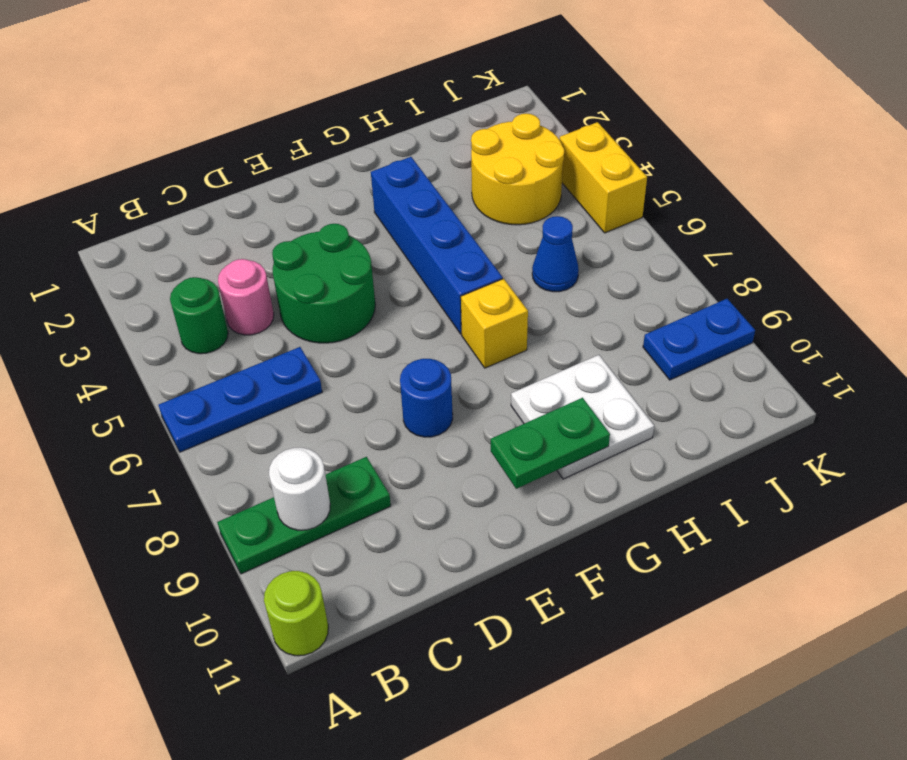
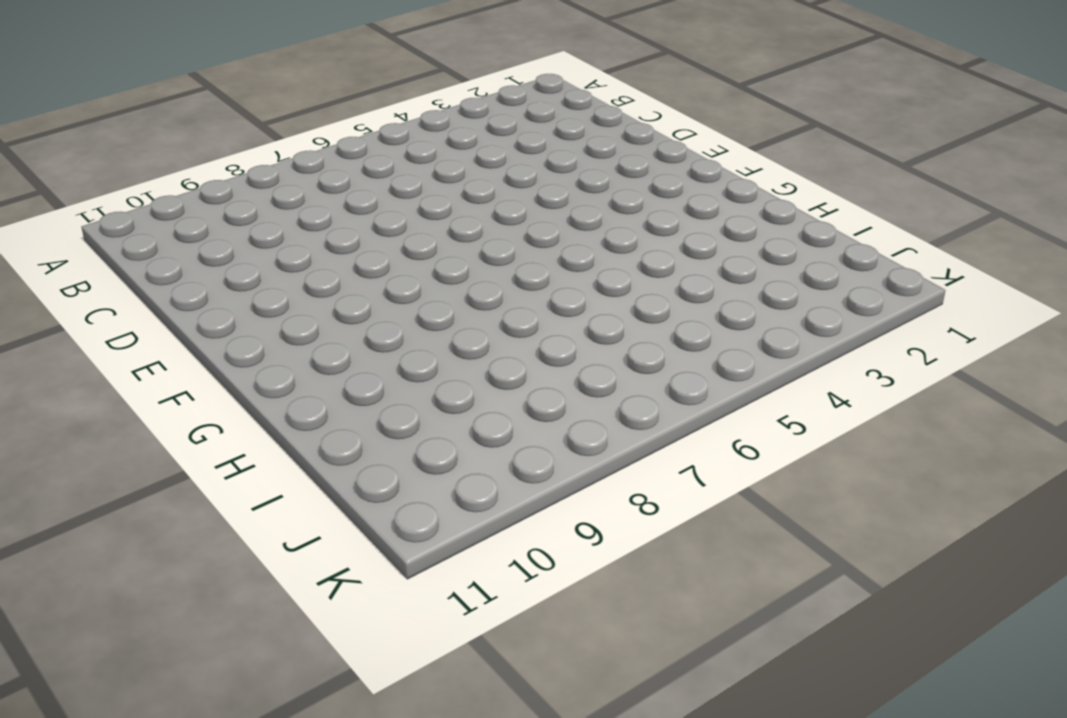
none -> blue plate A6:C6 level 1
none -> green plate A9:C9 level 1
none -> lime round brick A11 level 1

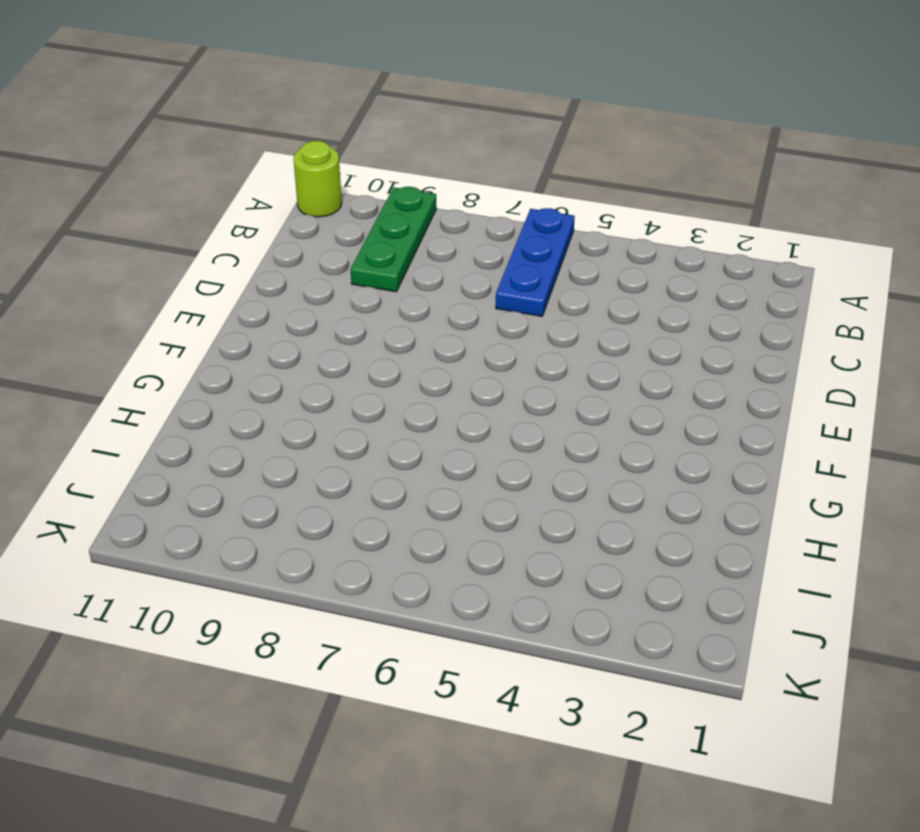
none -> green round brick B4 level 1
none -> pink round brick C4 level 1
none -> green round brick D4:E5 level 1

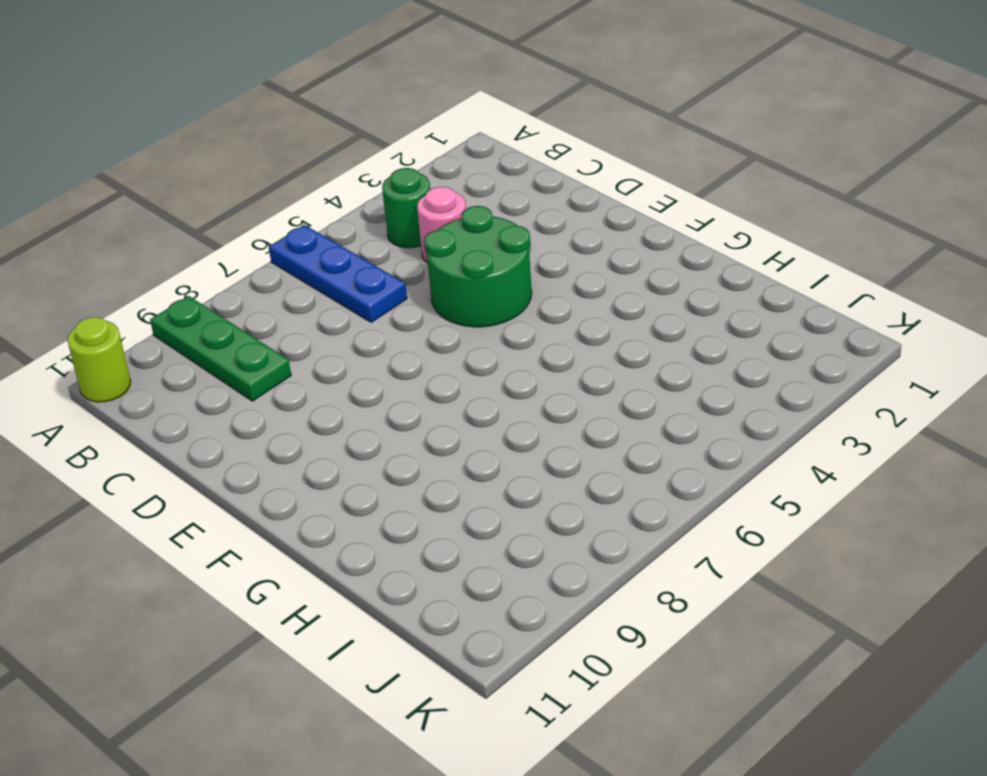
none -> blue round brick E8 level 1
none -> blue brick G3:G6 level 1
none -> yellow brick G7 level 1

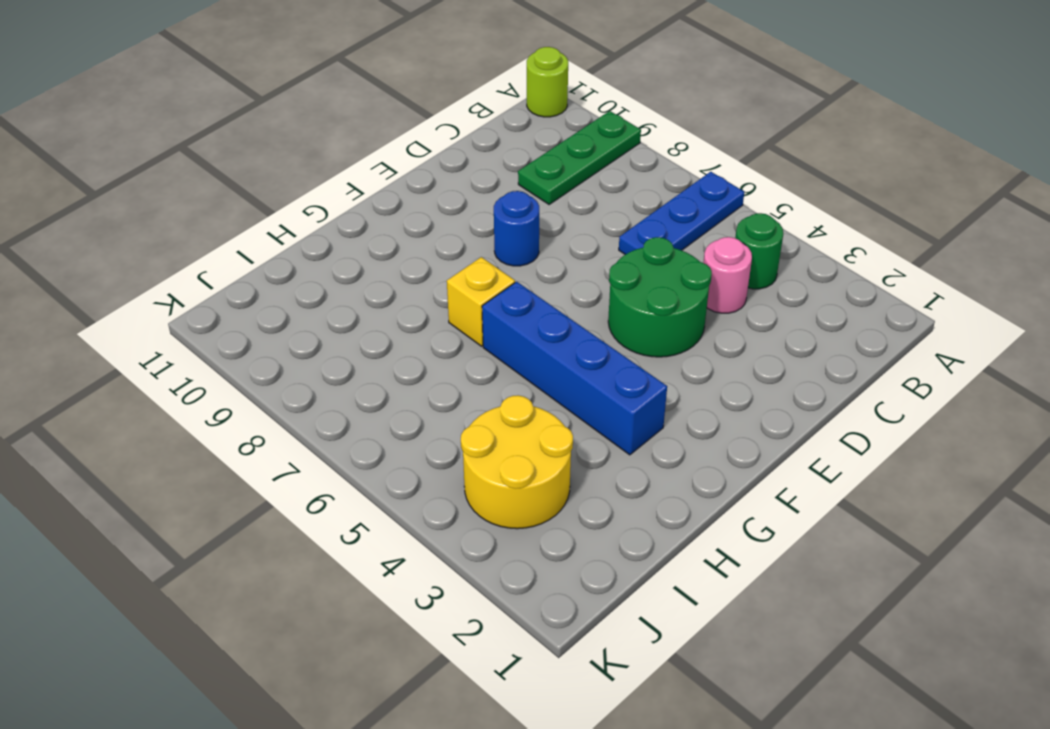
none -> white plate G9:H10 level 1
none -> blue cone I6 level 1
none -> blue plate J9:K9 level 1

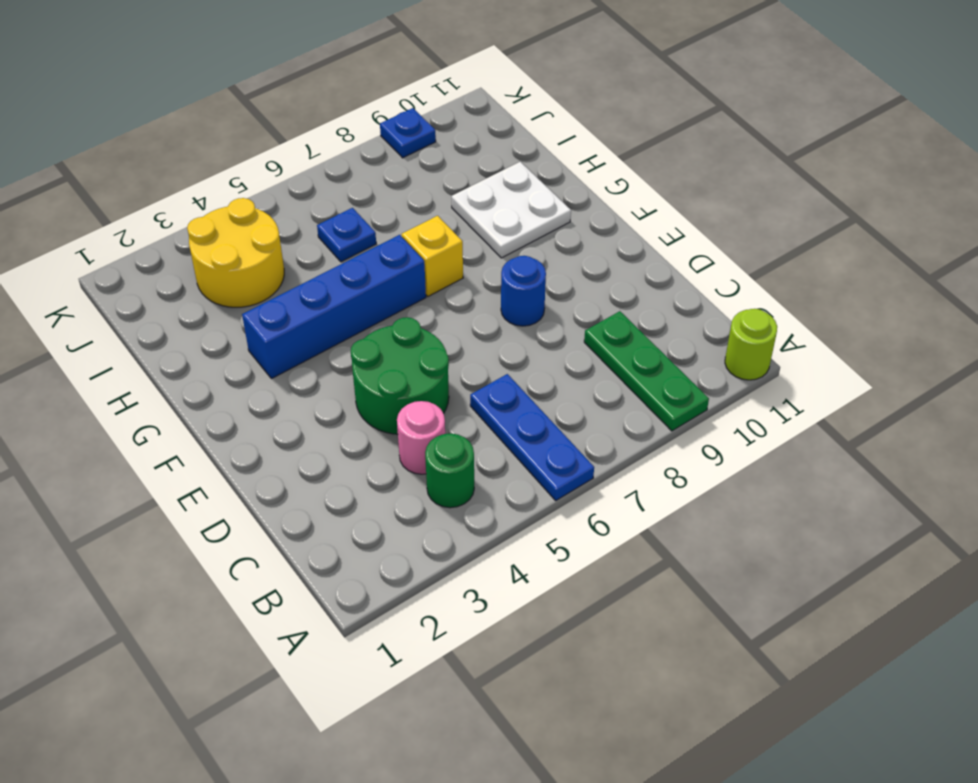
blue plate I6 level 1 -> blue cone I6 level 1
blue plate K9 level 1 -> blue plate J9:K9 level 1
none -> yellow brick K4:K5 level 1
none -> white round brick B9 level 2
none -> green plate F10:G10 level 2

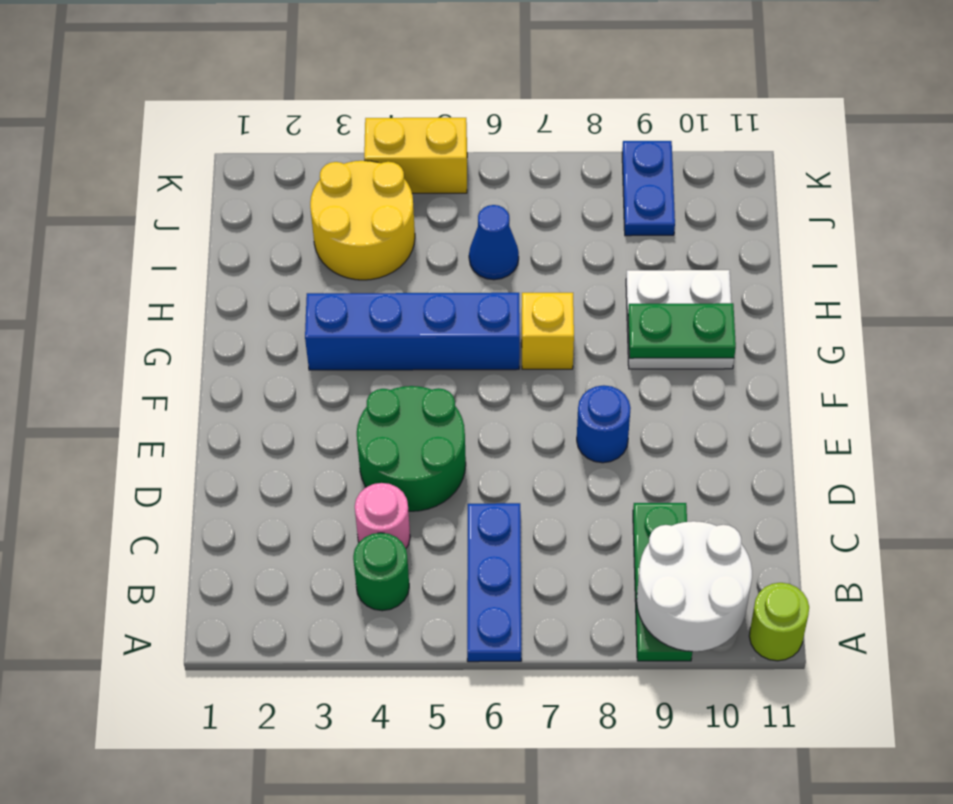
white round brick A9:B10 level 2 -> white round brick B9 level 2
green plate G9:G10 level 2 -> green plate F10:G10 level 2

